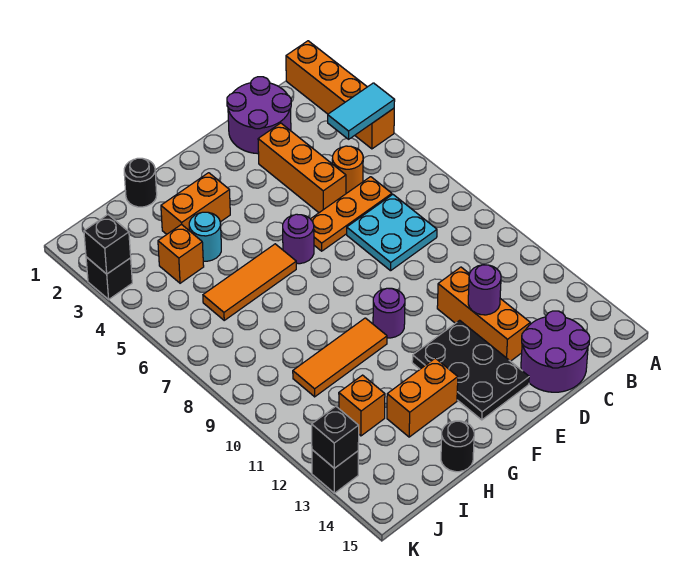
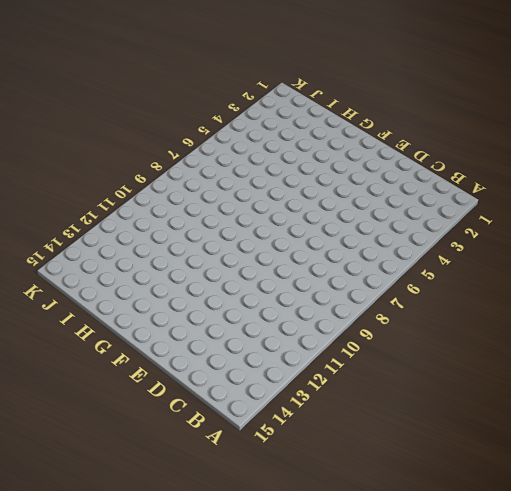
none -> orange brick A1:A4 level 1
none -> purple round brick C1:D2 level 1
none -> orange round brick C5 level 1

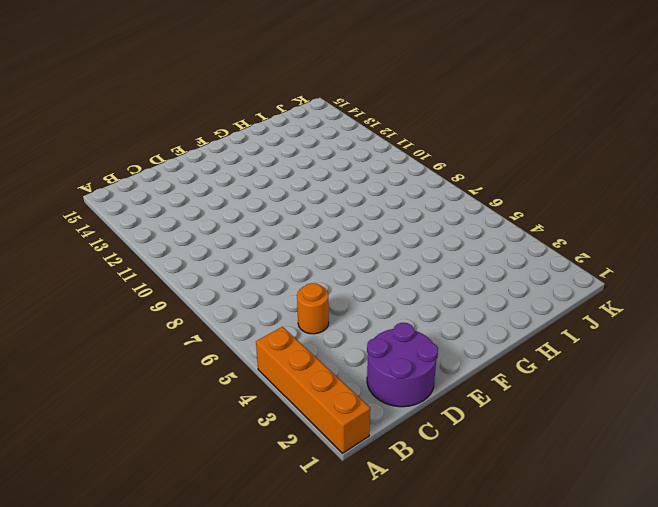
none -> orange plate C6:E6 level 1
none -> cyan plate C7:D8 level 1
none -> purple round brick C14:D15 level 1

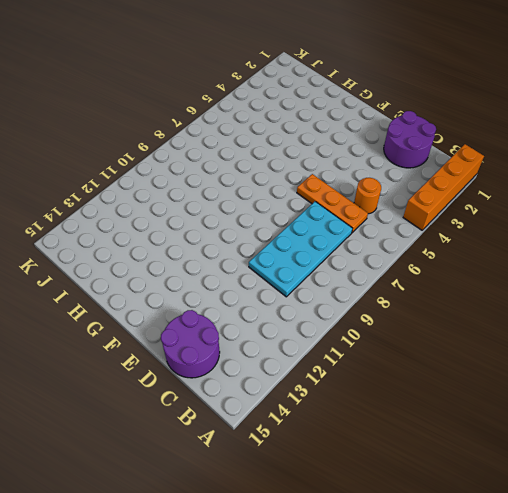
cyan plate C7:D10 level 1 -> cyan plate C7:D8 level 1
none -> orange brick D3:D5 level 1
none -> orange brick D11:D13 level 1
none -> black plate E12:F14 level 1

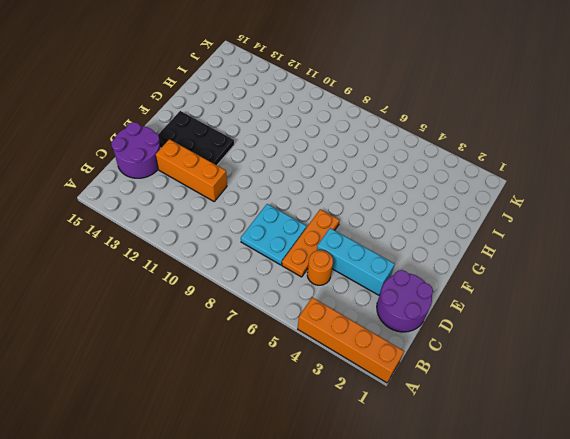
cyan brick D3:D5 level 1 -> orange brick D3:D5 level 1
none -> purple round brick F6 level 1
none -> purple round brick F10 level 1
none -> orange brick G3:H3 level 1

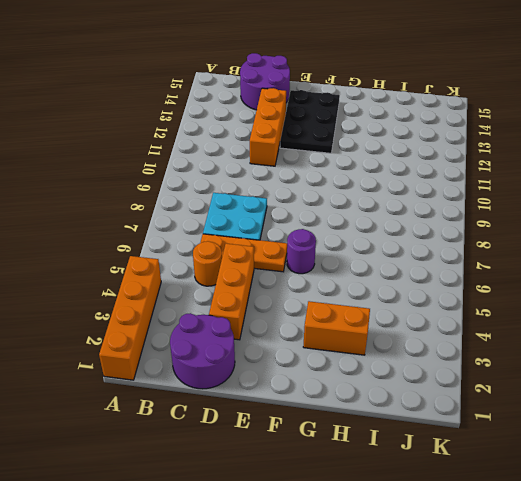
none -> purple round brick F10 level 1
none -> orange tile G6:I6 level 1
none -> orange tile G10:I10 level 1

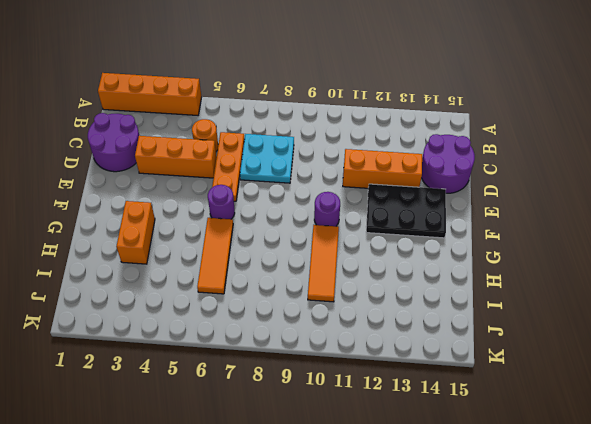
none -> orange brick G13:H13 level 1
none -> black round brick H1 level 1
none -> cyan round brick H4 level 1

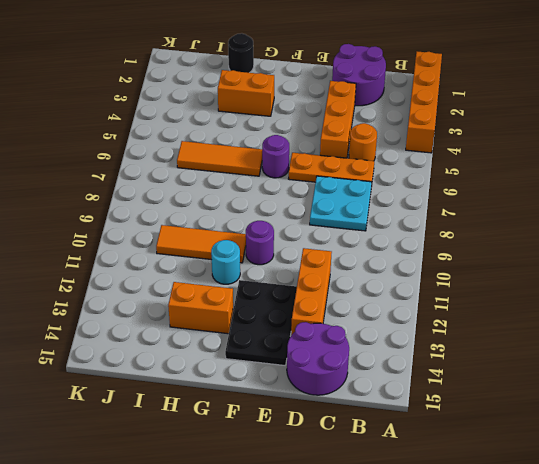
cyan round brick G11 level 1 -> cyan round brick H4 level 1
none -> black round brick H15 level 1
none -> orange brick I4 level 1
none -> orange brick I12 level 1

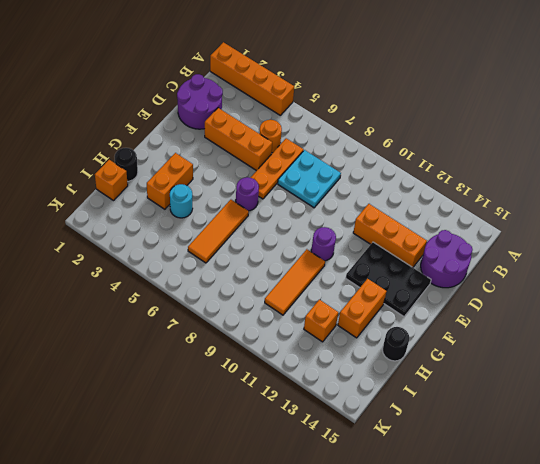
orange brick I1 level 1 -> orange brick I4 level 1
none -> black brick K3 level 1
none -> black brick K13 level 1
none -> cyan tile A4:B4 level 2

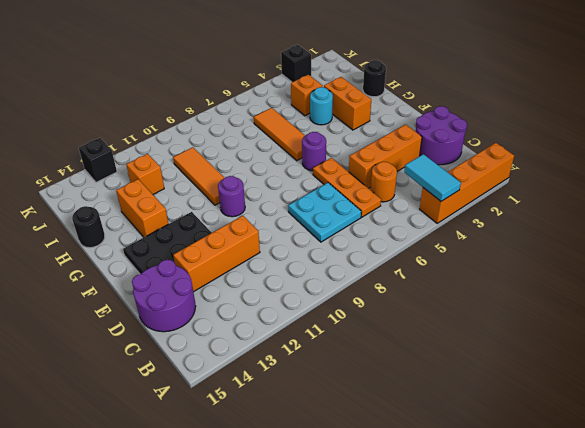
none -> purple round brick D12 level 2
none -> black brick K3 level 2
none -> black brick K13 level 2

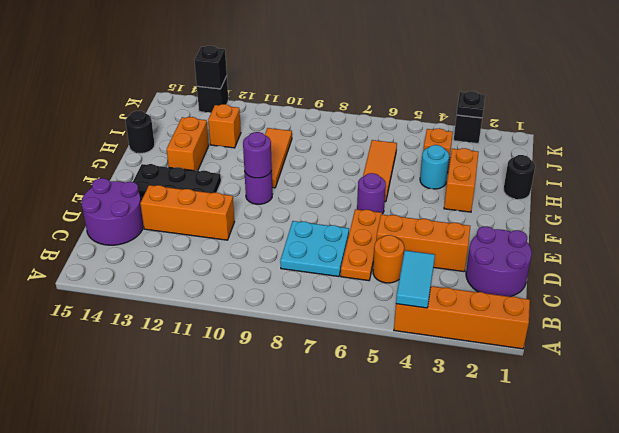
purple round brick F10 level 2 -> purple round brick D12 level 2
black plate K3 level 2 -> black brick K3 level 2

